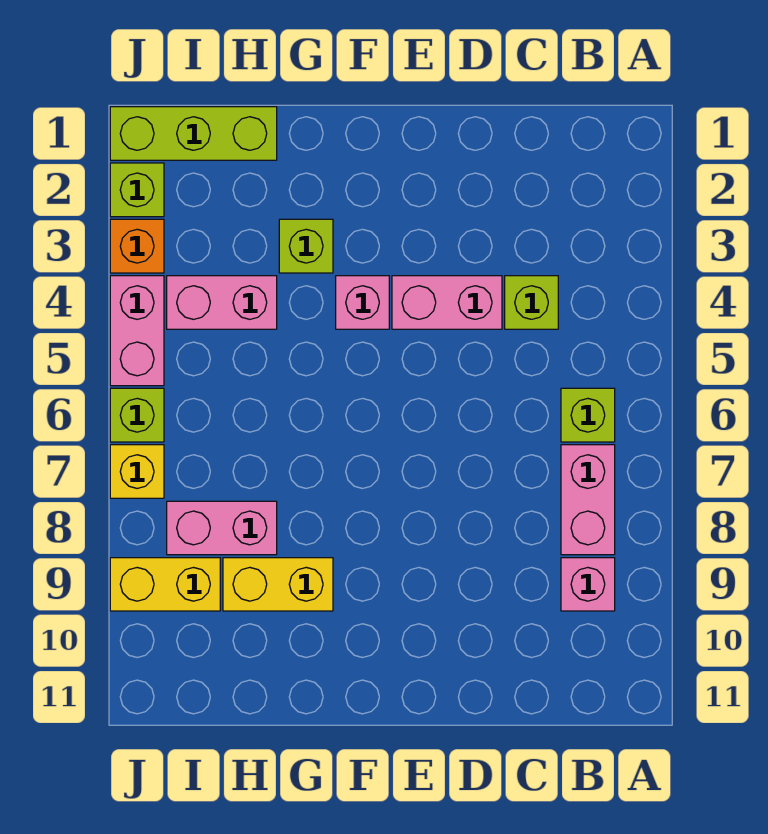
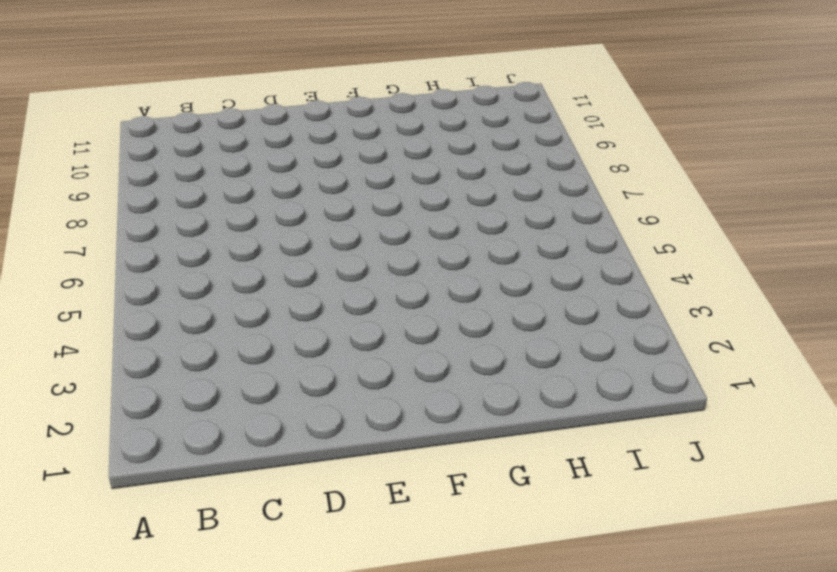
none -> lime brick B6 level 1
none -> pink brick B7:B8 level 1
none -> pink brick B9 level 1

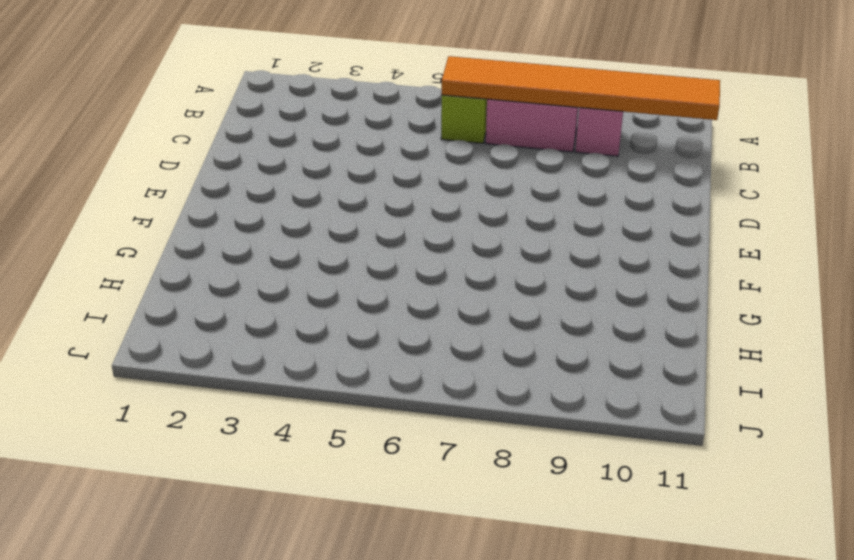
orange tile B6:B11 level 2 -> none
none -> lime brick C4 level 1
none -> pink brick D4:E4 level 1
none -> pink brick F4 level 1

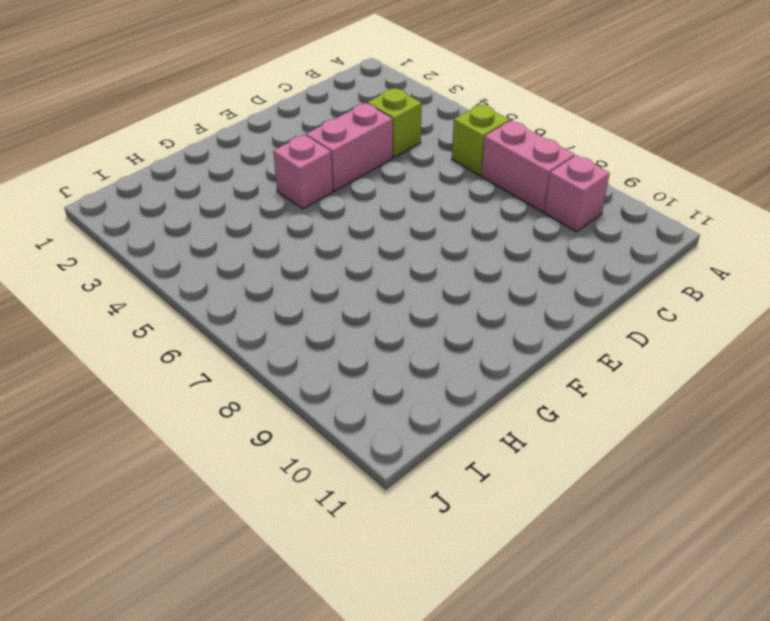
none -> lime brick G3 level 1
none -> yellow brick G9:H9 level 1
none -> lime brick H1:J1 level 1

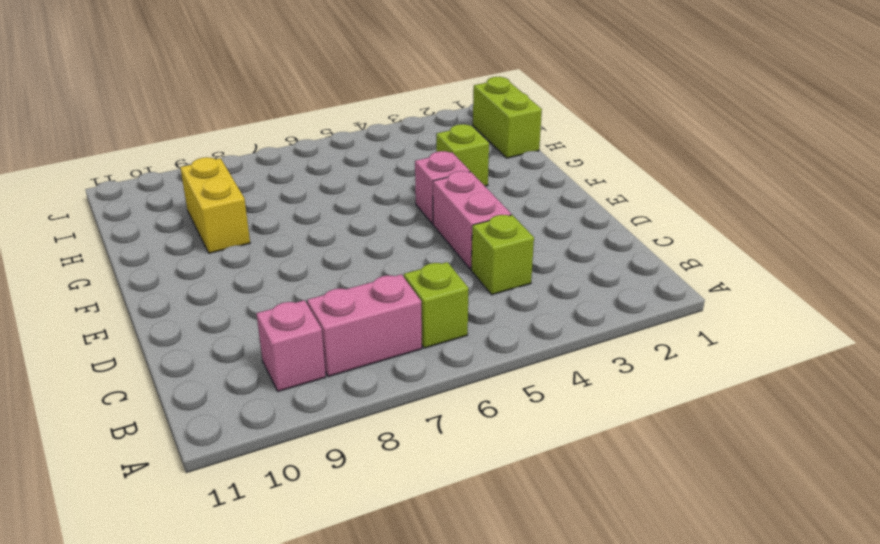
lime brick H1:I1 level 1 -> lime brick H1:J1 level 1
none -> pink brick H4:I4 level 1
none -> pink brick H8:I8 level 1
none -> yellow brick I9:J9 level 1

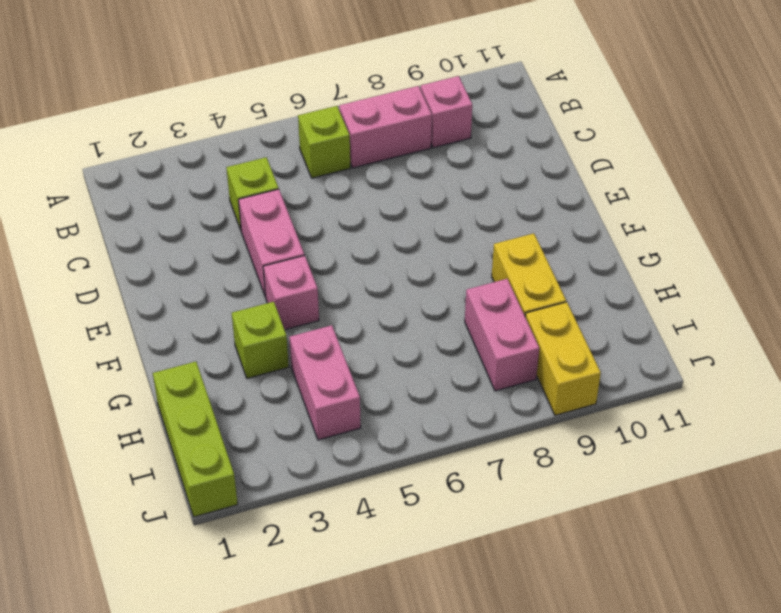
none -> lime brick J2 level 1
none -> orange brick J3 level 1
none -> pink brick J4:J5 level 1

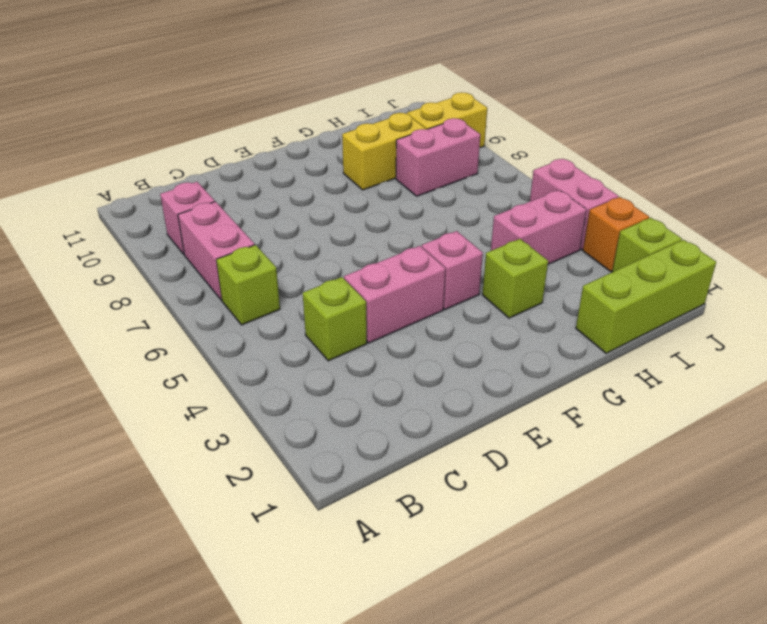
none -> lime brick J6 level 1
none -> yellow brick J7 level 1

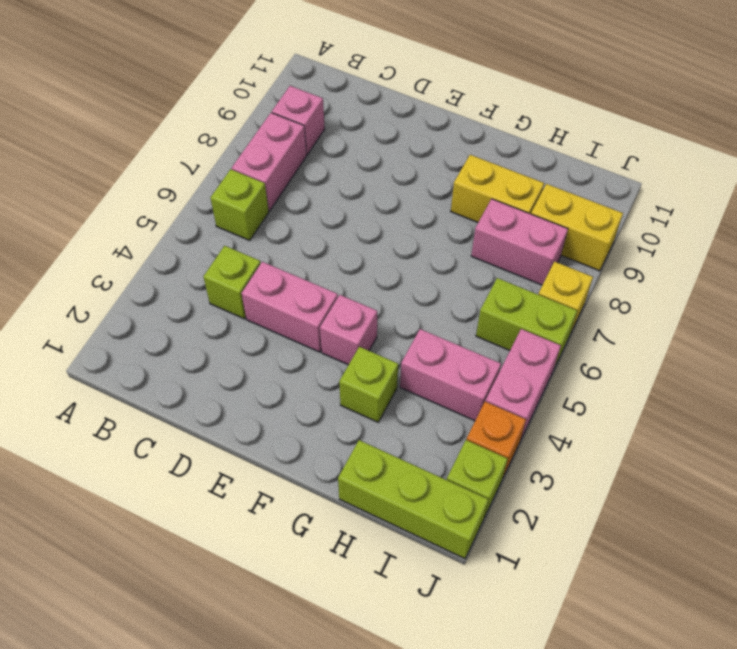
lime brick I6:J6 level 1 -> lime brick J6 level 1

